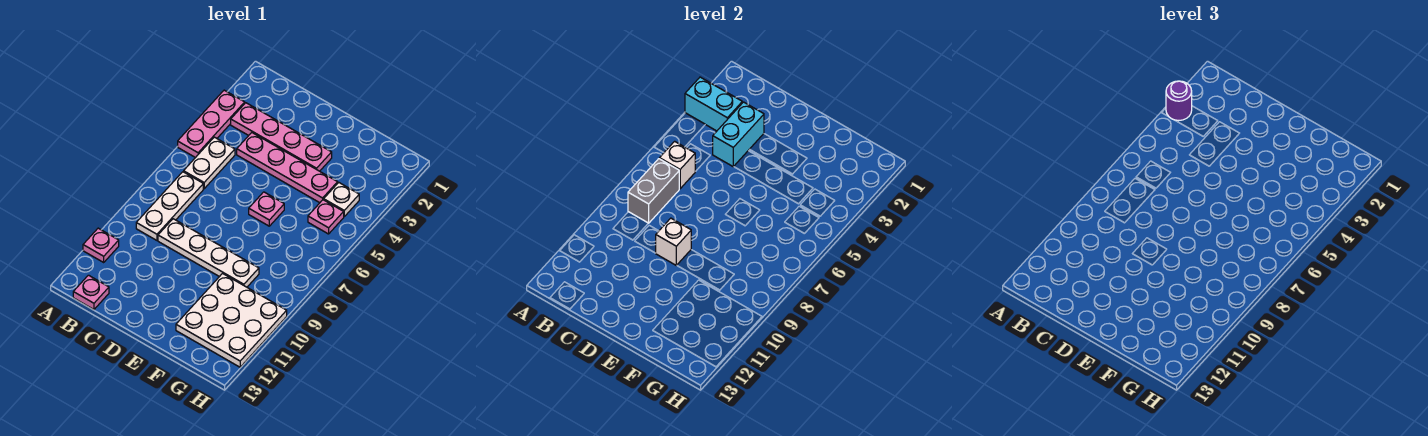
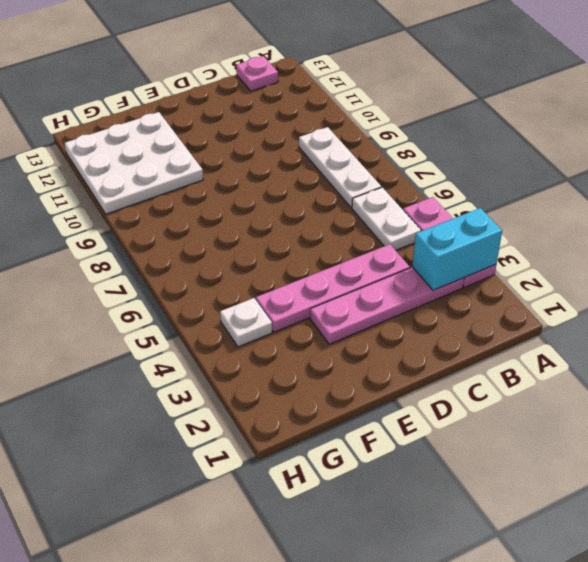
none -> pink plate A11 level 1
none -> white plate C9:F9 level 1
none -> pink plate E6 level 1

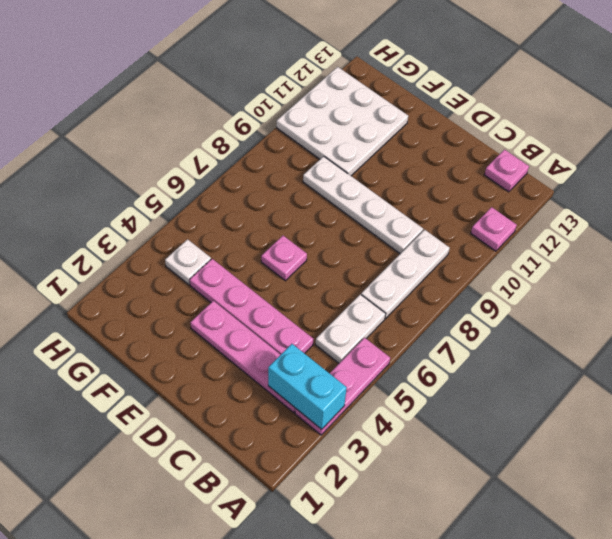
none -> pink plate G5 level 1
none -> white brick B6 level 2
none -> grey brick B7:B8 level 2

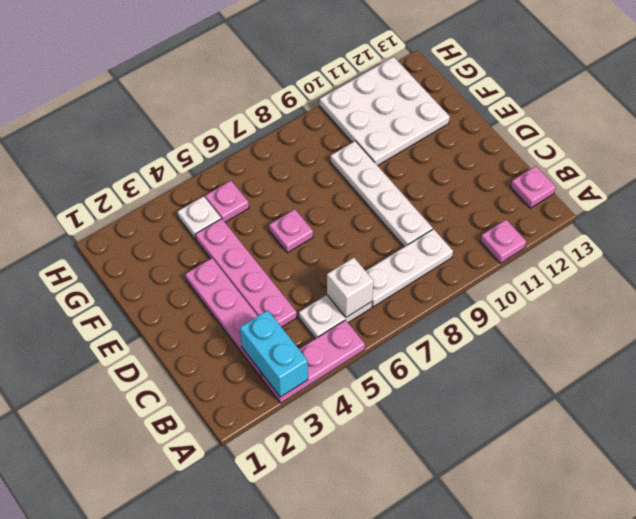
none -> grey brick B7:B8 level 2
none -> cyan brick C3:C4 level 2
none -> white brick D9 level 2

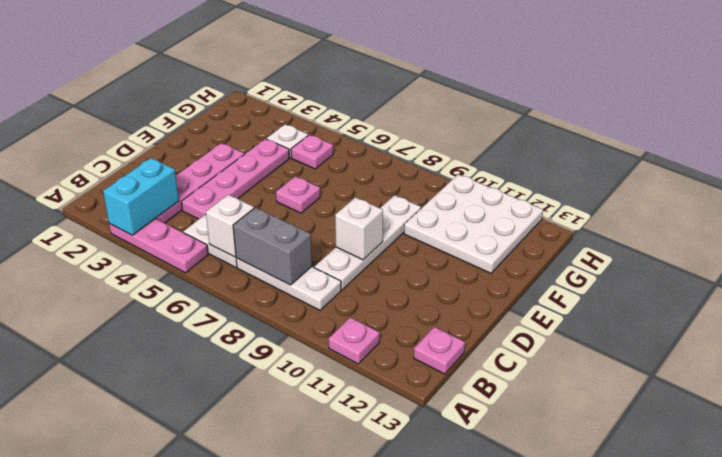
none -> cyan brick C3:C4 level 2
none -> purple round brick A3 level 3

